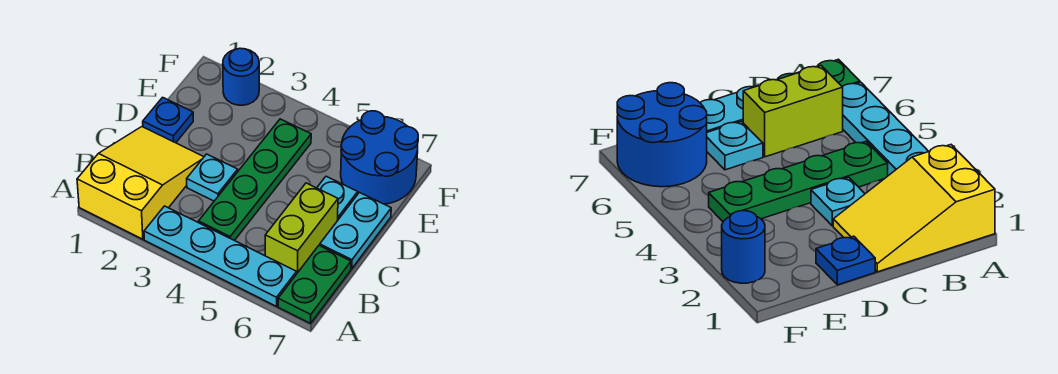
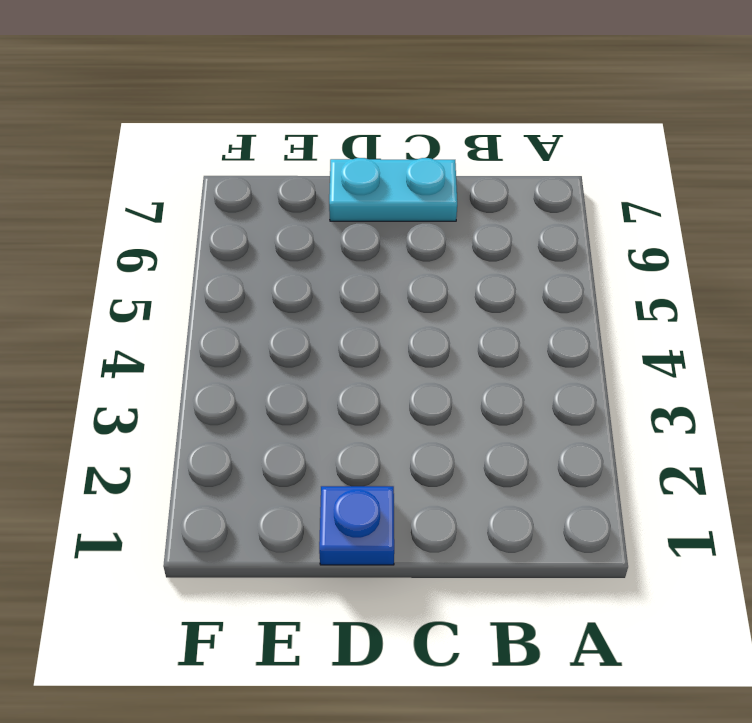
none -> yellow slope A1:C2 level 1 top A
none -> cyan plate A3:A6 level 1

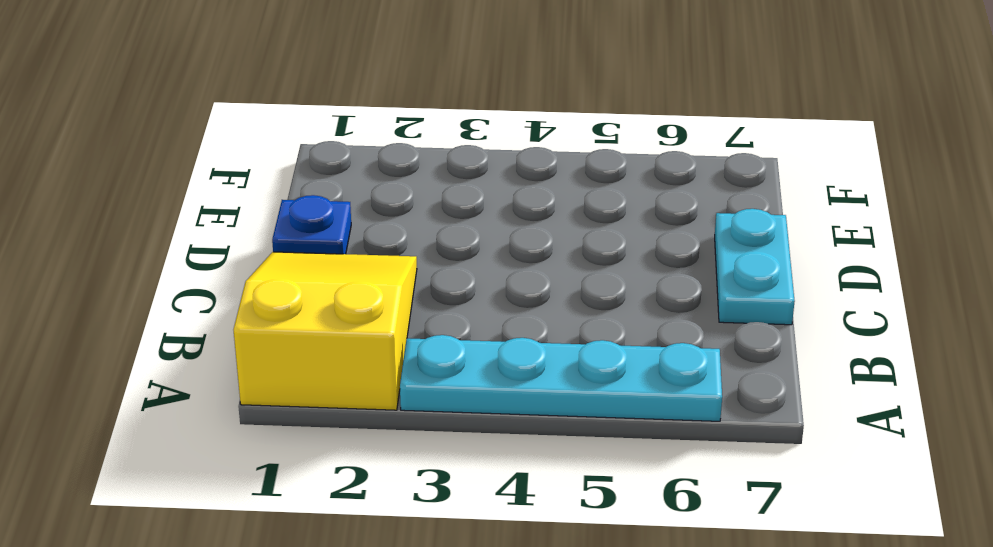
none -> green plate A7:B7 level 1
none -> green plate B4:E4 level 1

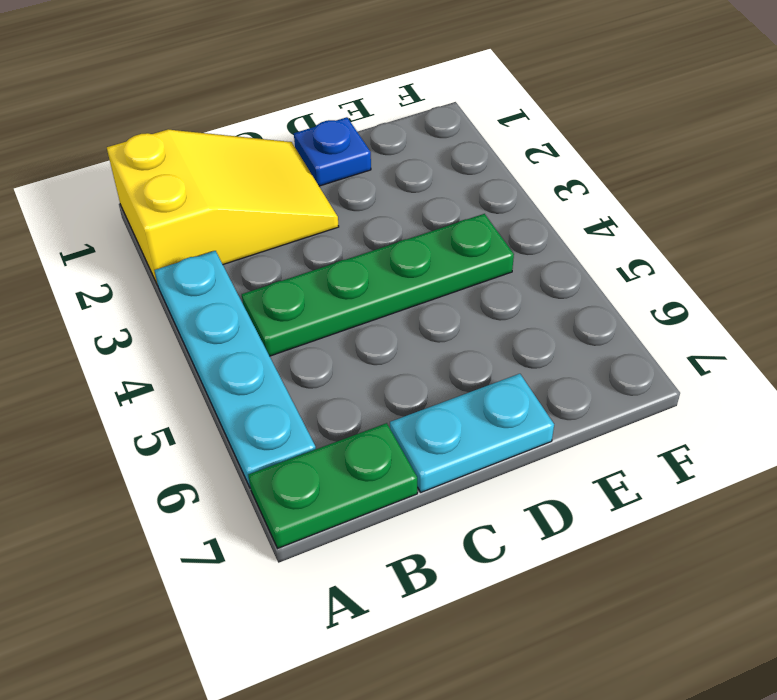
none -> lime brick B6:C6 level 1
none -> cyan plate C3 level 1

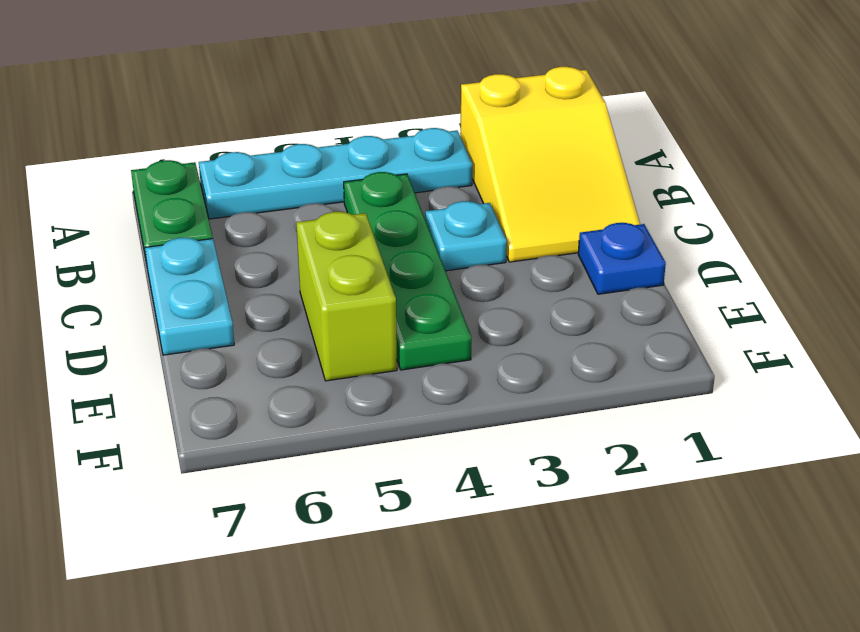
lime brick D5:E5 level 1 -> lime brick B6:C6 level 1
none -> cyan plate D6 level 1
none -> blue round brick E6:F7 level 1

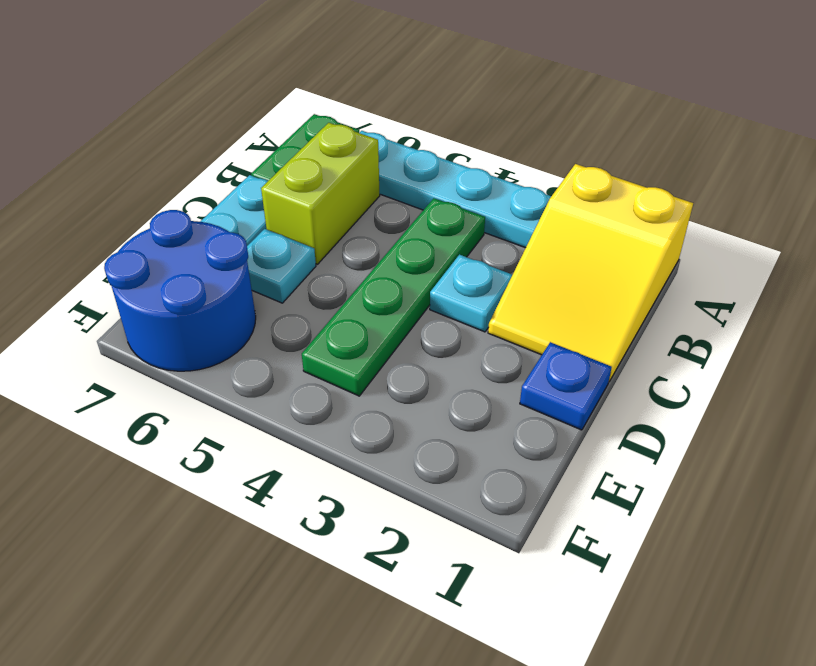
none -> blue round brick F2 level 1

